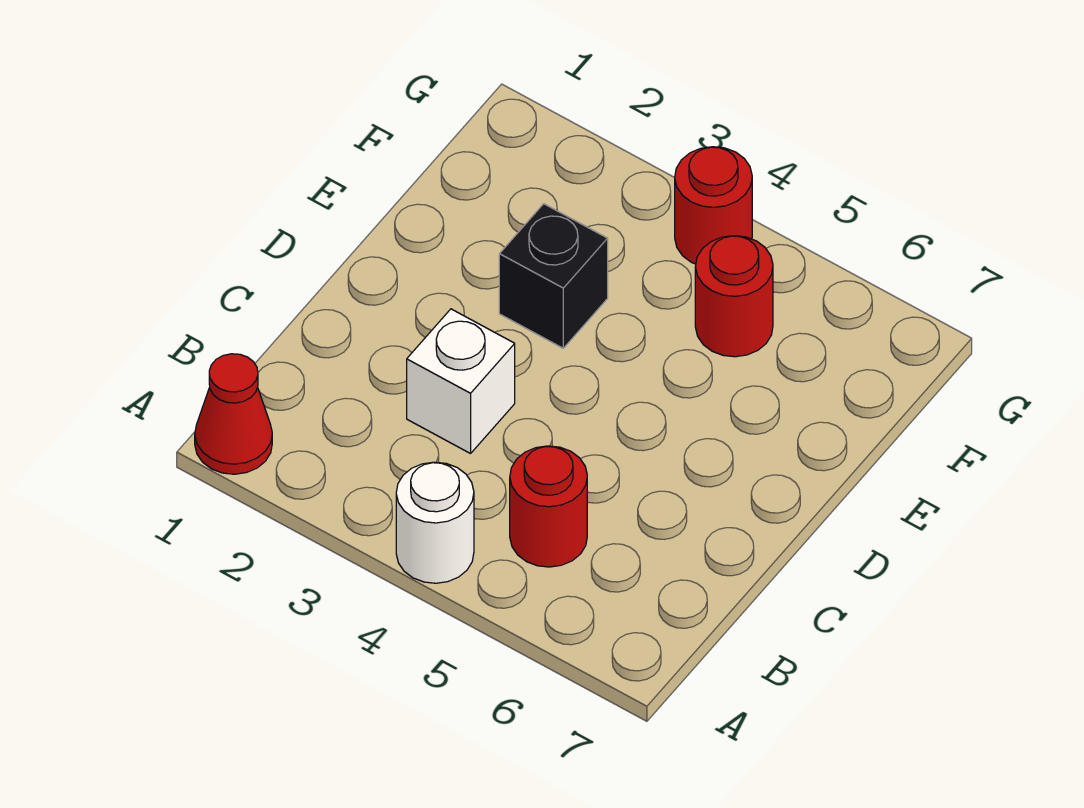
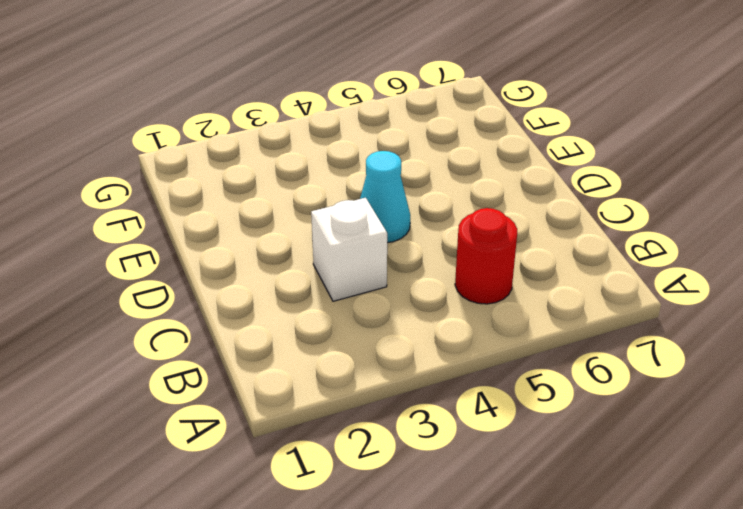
cyan cone D4 level 1 -> none
none -> red cone A1 level 1
none -> white round brick A4 level 1

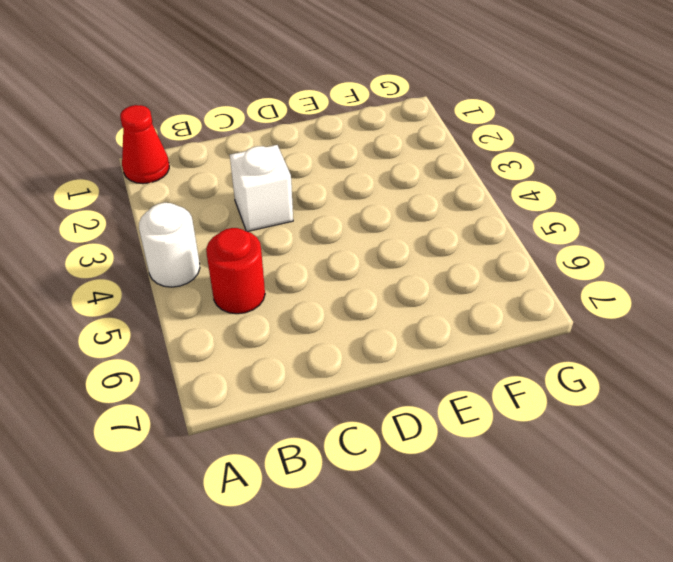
none -> black brick E3 level 1
none -> red round brick F5 level 1

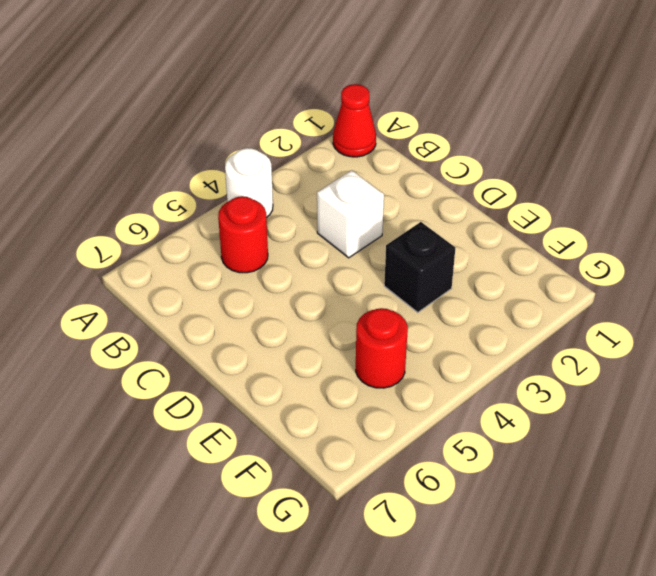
none -> red round brick G4 level 1

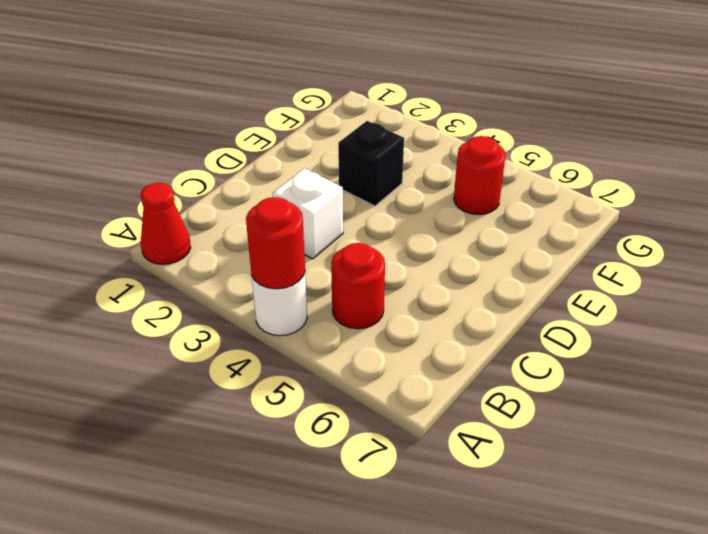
red round brick A4 level 2 -> red round brick G4 level 1

